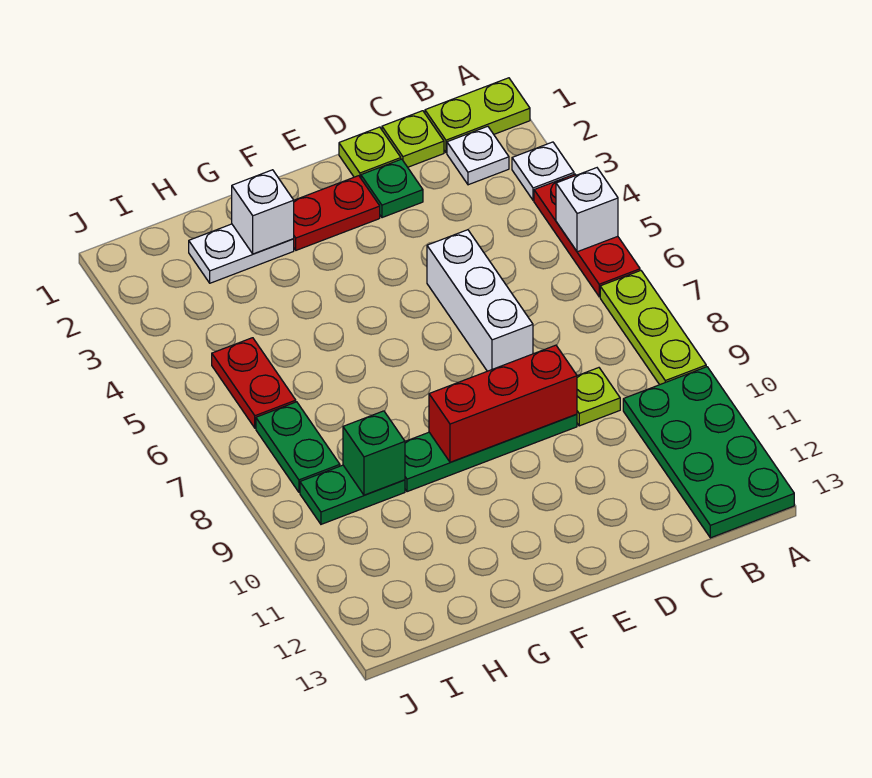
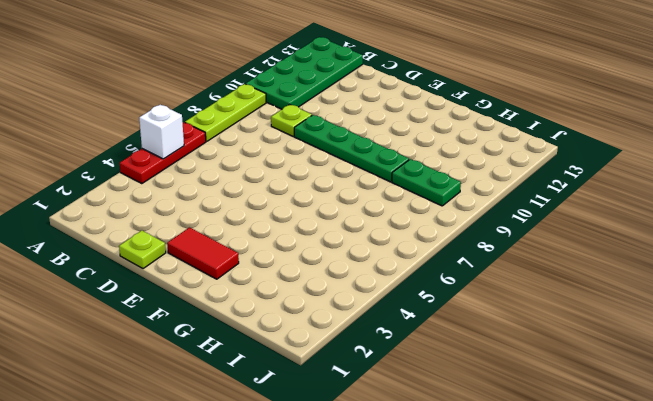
red tile E2:F2 level 1 -> red plate E2:F2 level 1
none -> lime plate A1:B1 level 1
none -> white plate A3 level 1
none -> white plate B2 level 1

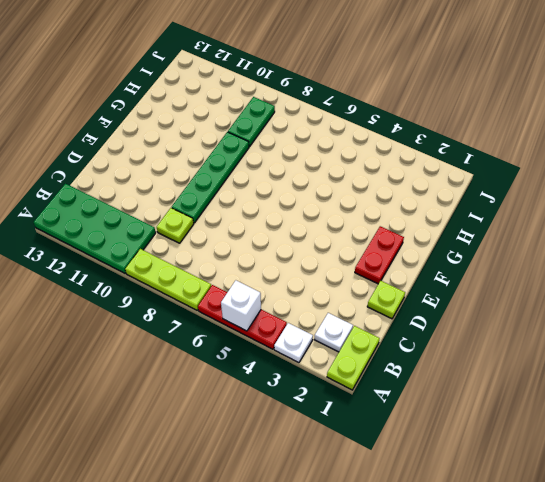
none -> lime plate C1 level 1
none -> green plate D2 level 1
none -> white brick D5:D7 level 1

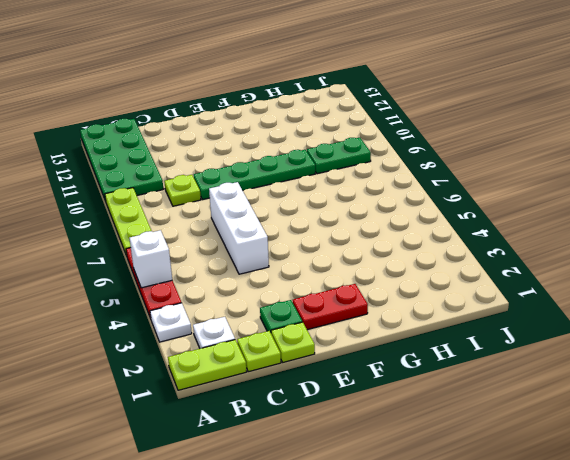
none -> white plate G2:H2 level 1
none -> red plate I5:I6 level 1
none -> green plate I7:I8 level 1

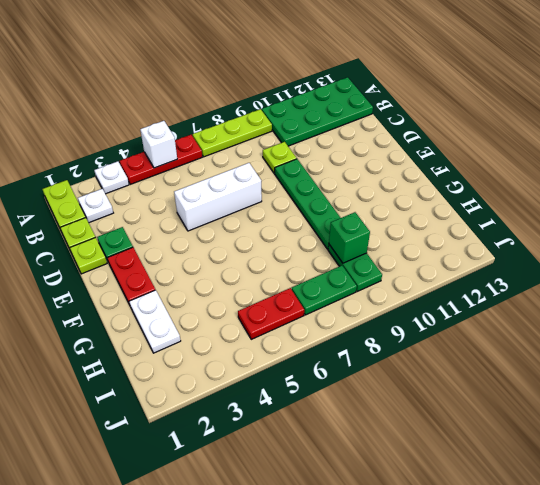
none -> red brick D9:F9 level 2
none -> white brick G2 level 2

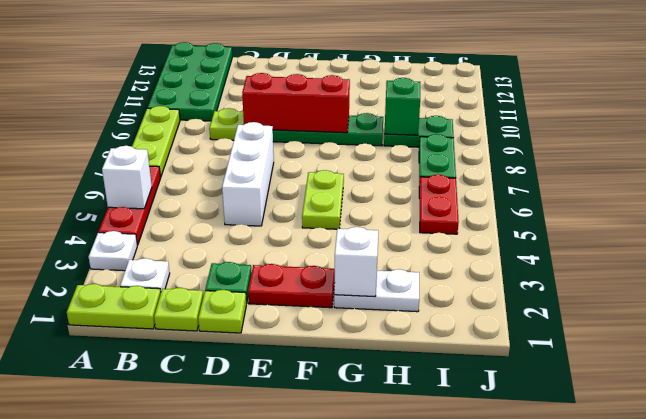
lime plate F5:F6 level 1 -> none

